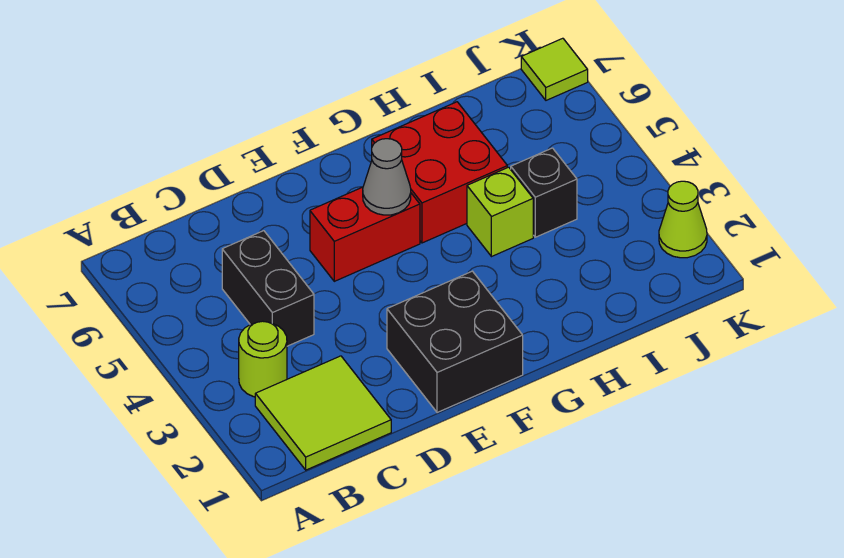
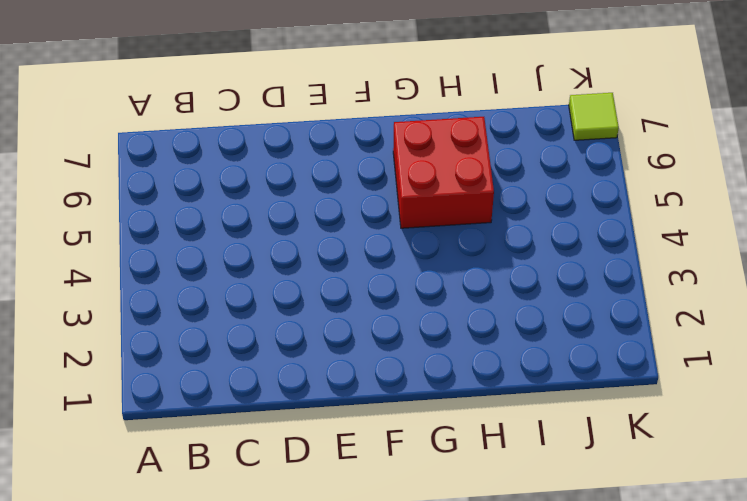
none -> lime tile B1:C2 level 1
none -> lime round brick B3 level 1

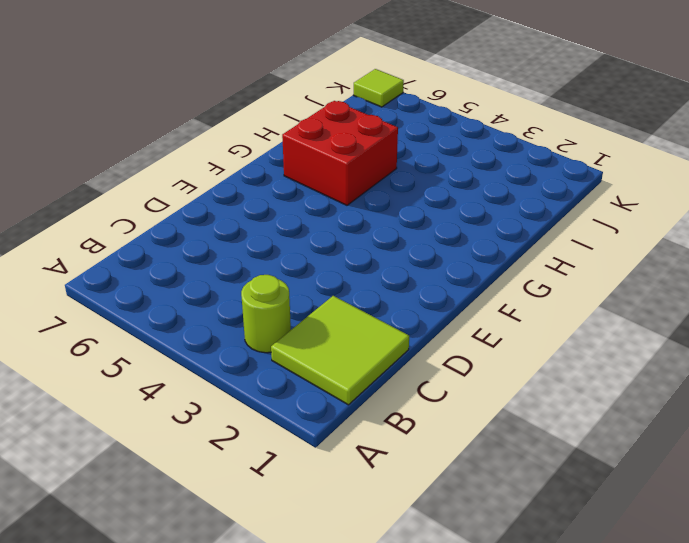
none -> black brick C4:C5 level 1
none -> black brick E1:F2 level 1

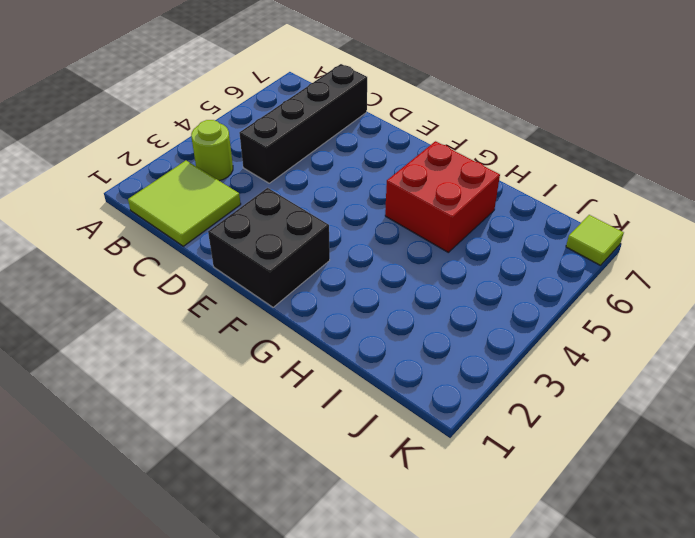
black brick C4:C7 level 1 -> black brick C4:C5 level 1
none -> red brick E5:F5 level 1
none -> lime brick H4 level 1

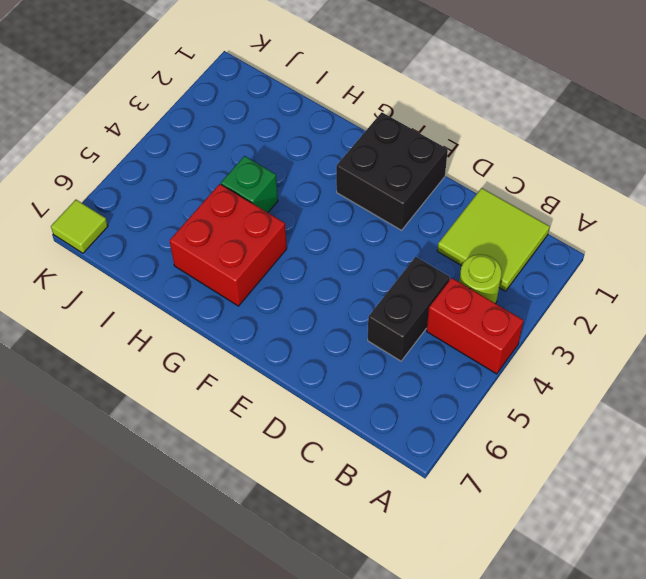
red brick A4:B4 level 1 -> red brick E5:F5 level 1
green brick H4 level 1 -> lime brick H4 level 1
none -> black brick I4 level 1
none -> lime cone K2 level 1

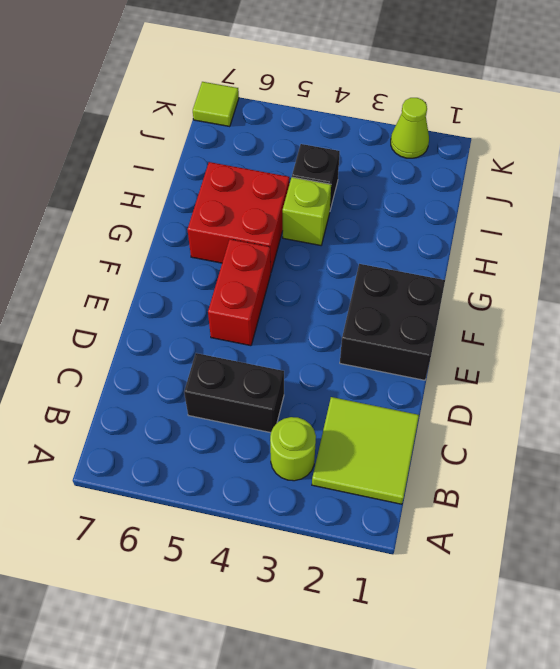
none -> grey cone F5 level 2

